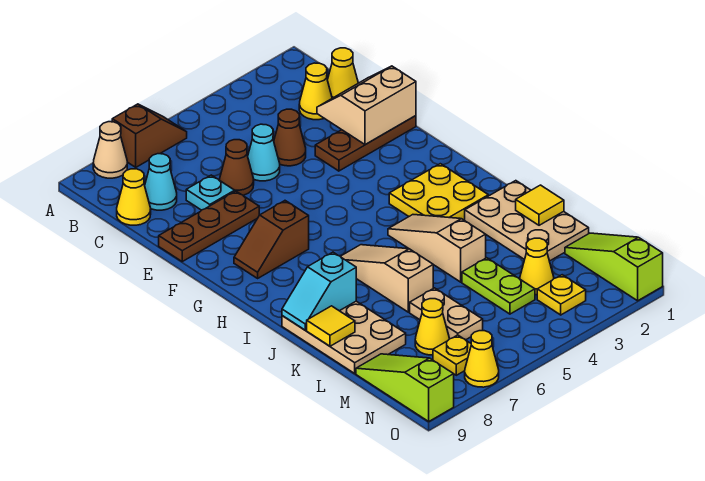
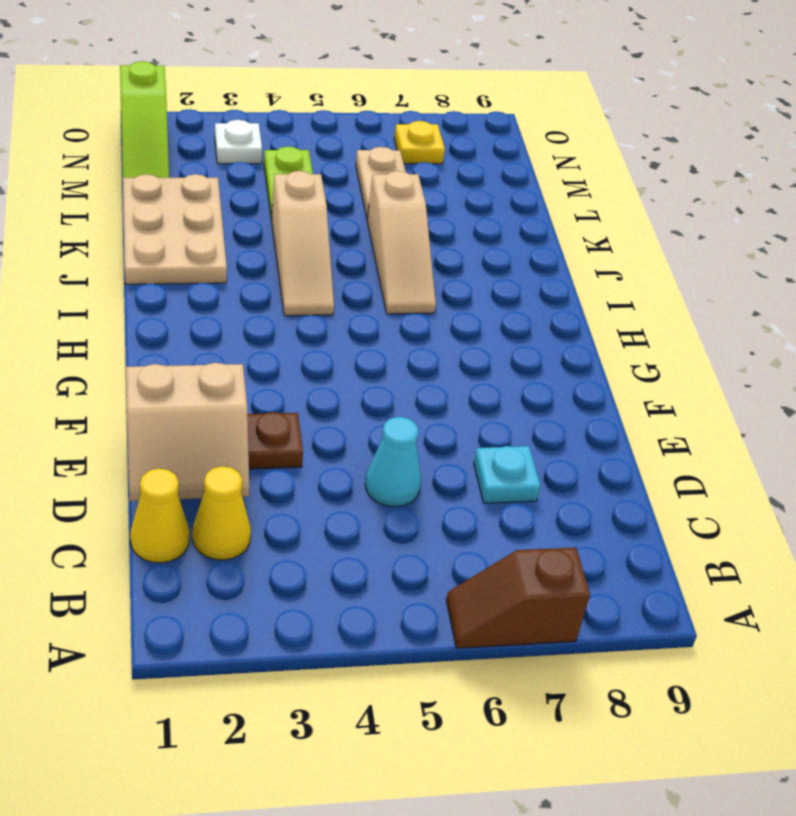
white plate N3 level 1 -> yellow plate N3 level 1
none -> tan cone A8 level 1
none -> cyan cone C8 level 1
none -> yellow cone C9 level 1
none -> brown cone D4 level 1

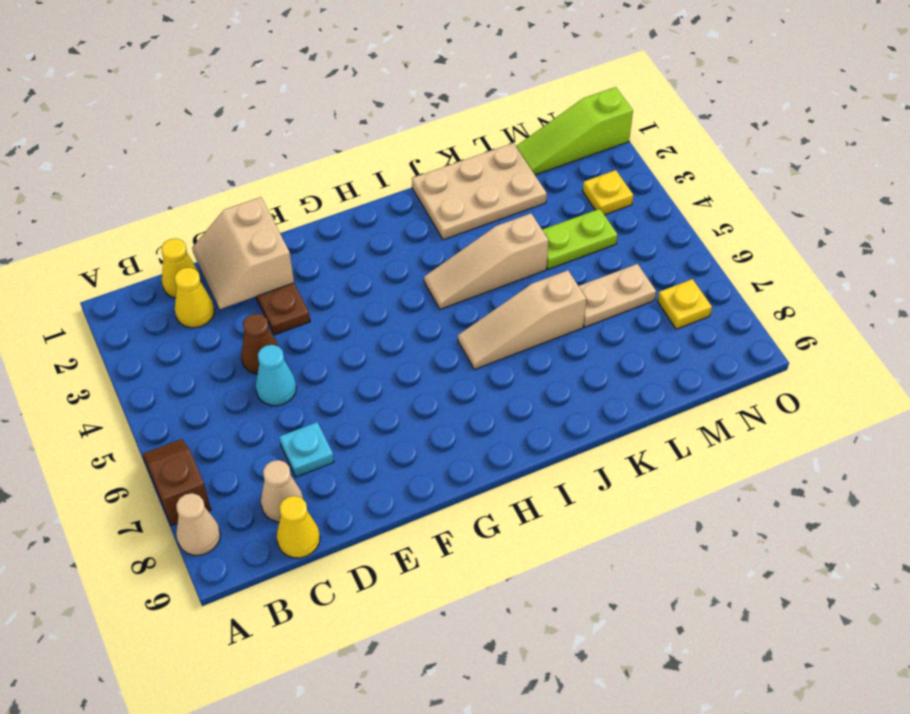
tan cone C8 level 1 -> cyan cone C8 level 1
none -> brown cone D6 level 1
none -> brown plate E7:E9 level 1
none -> brown slope G7:G8 level 1 top 7
none -> yellow plate H2:I3 level 1

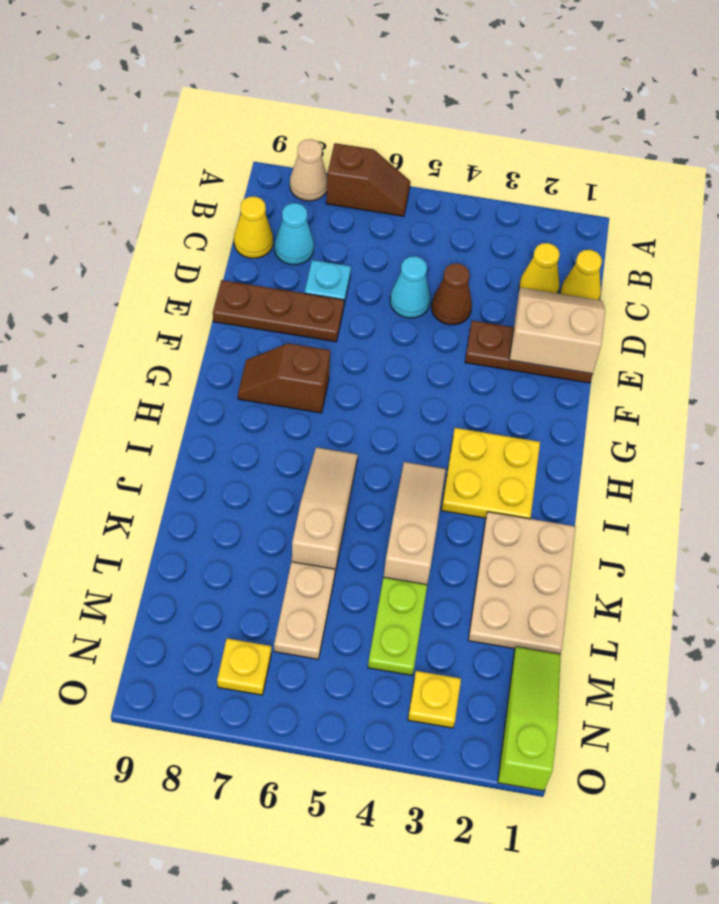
none -> brown cone D6 level 1
none -> tan plate J8:L9 level 1
none -> yellow cone M3 level 1
none -> yellow cone M7 level 1

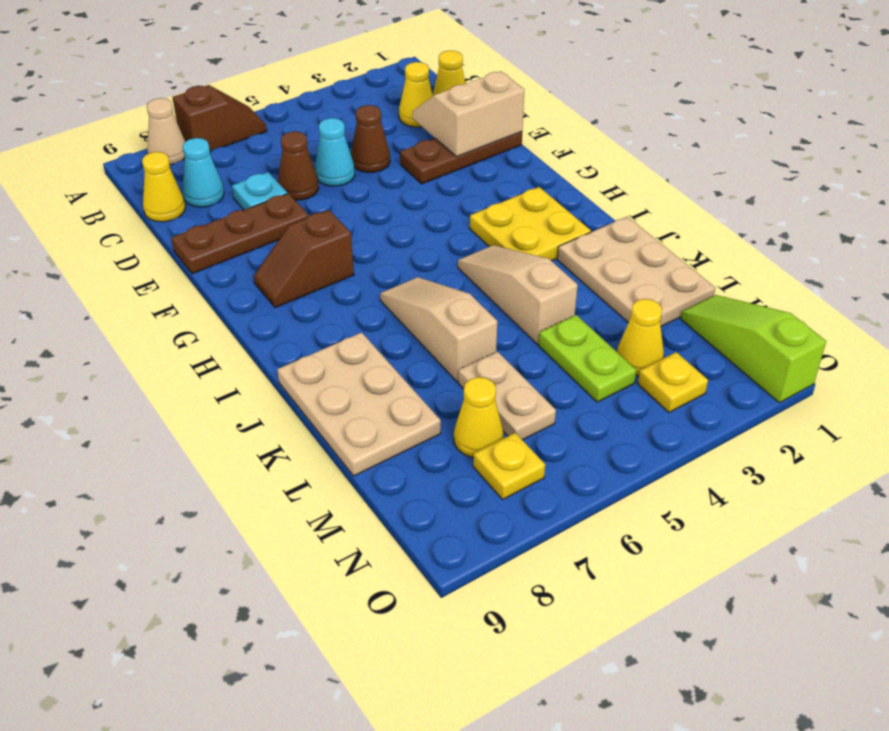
none -> lime slope M9:O9 level 1 top O
none -> yellow cone O7 level 1
none -> cyan slope J8:J9 level 2 top 8
none -> yellow tile K1 level 2

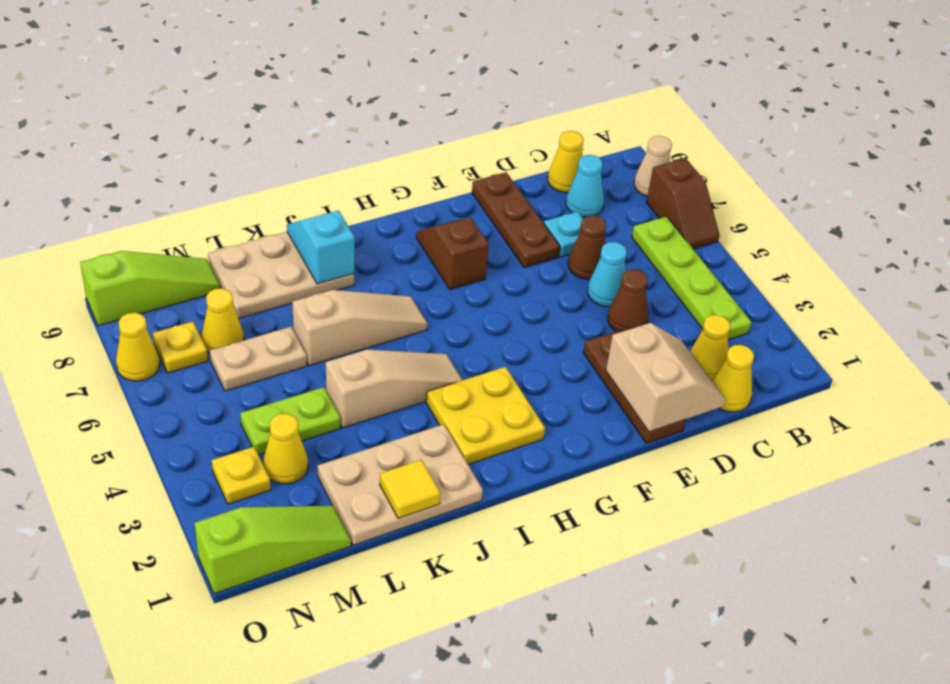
lime plate B3:B6 level 1 -> none
none -> yellow tile K9 level 2

